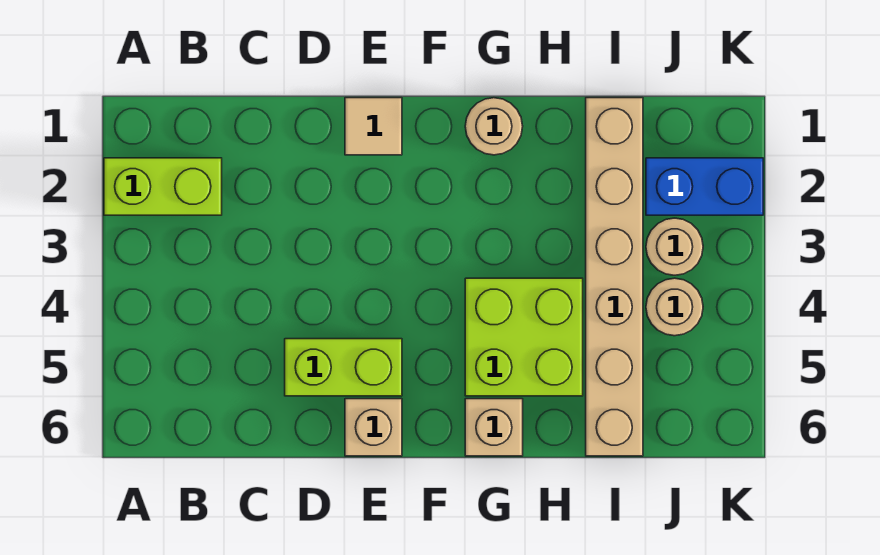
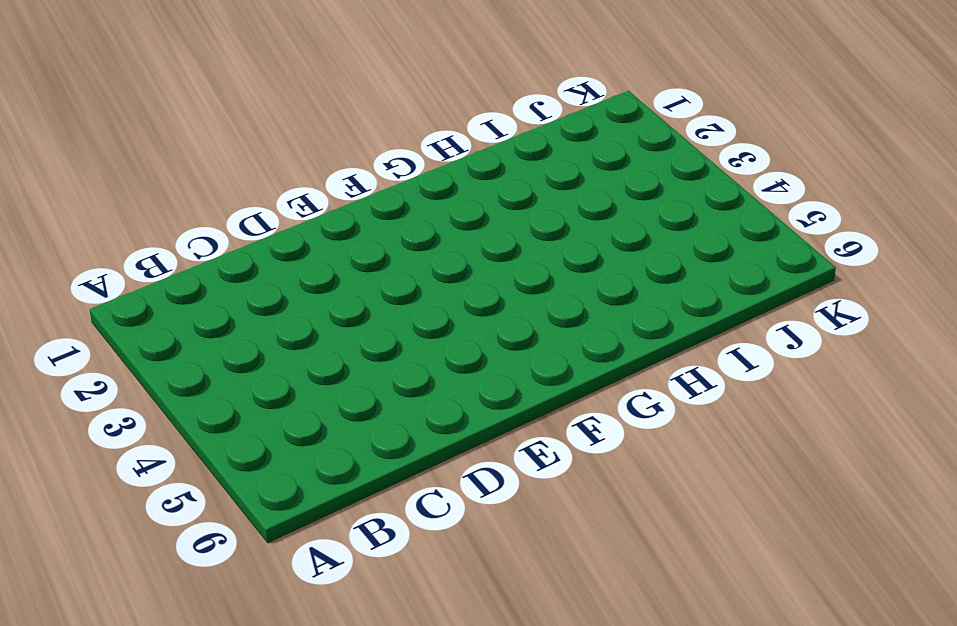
none -> lime brick A2:B2 level 1
none -> lime brick D5:E5 level 1

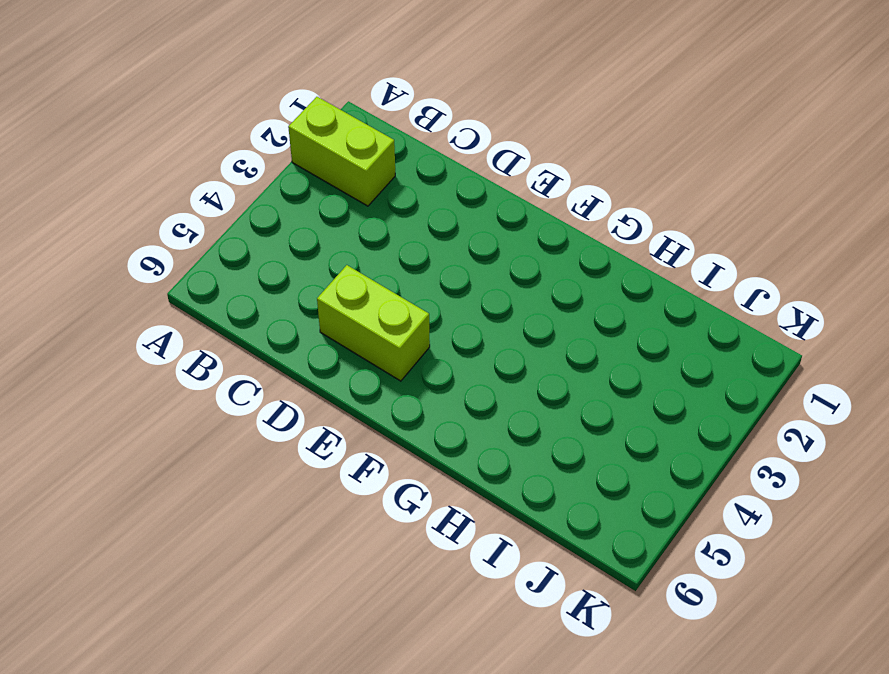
none -> tan tile E1 level 1
none -> tan brick E6 level 1

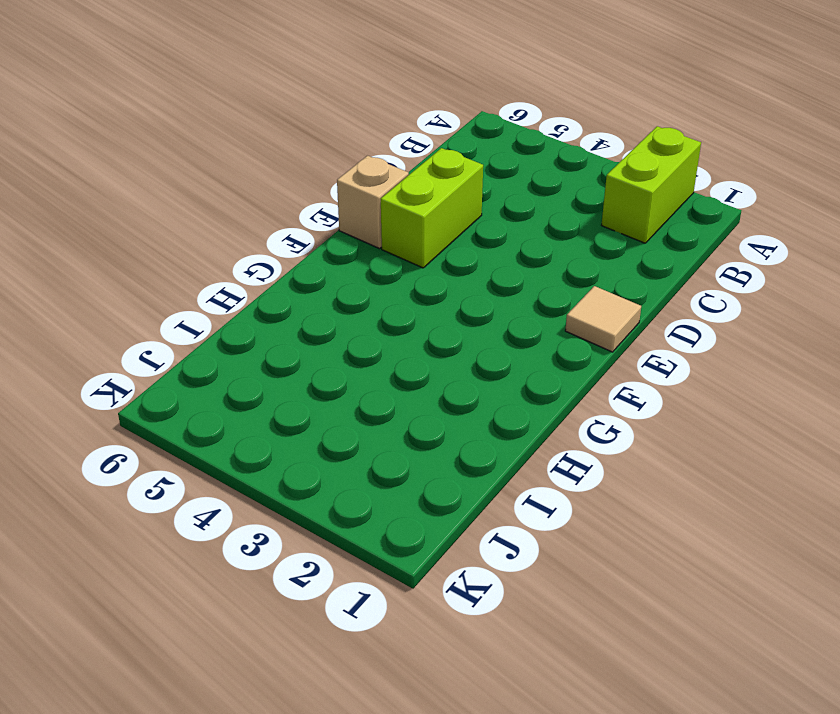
none -> tan round brick G1 level 1
none -> lime brick G4:H5 level 1

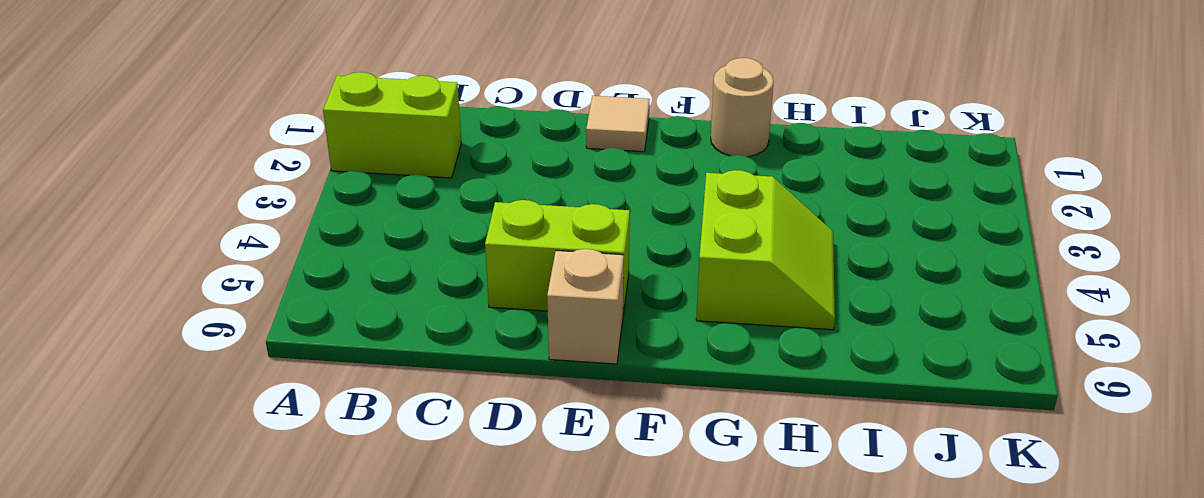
lime slope G4:H5 level 1 top G -> lime brick G4:H5 level 1
none -> tan brick G6 level 1
none -> tan brick I1:I6 level 1

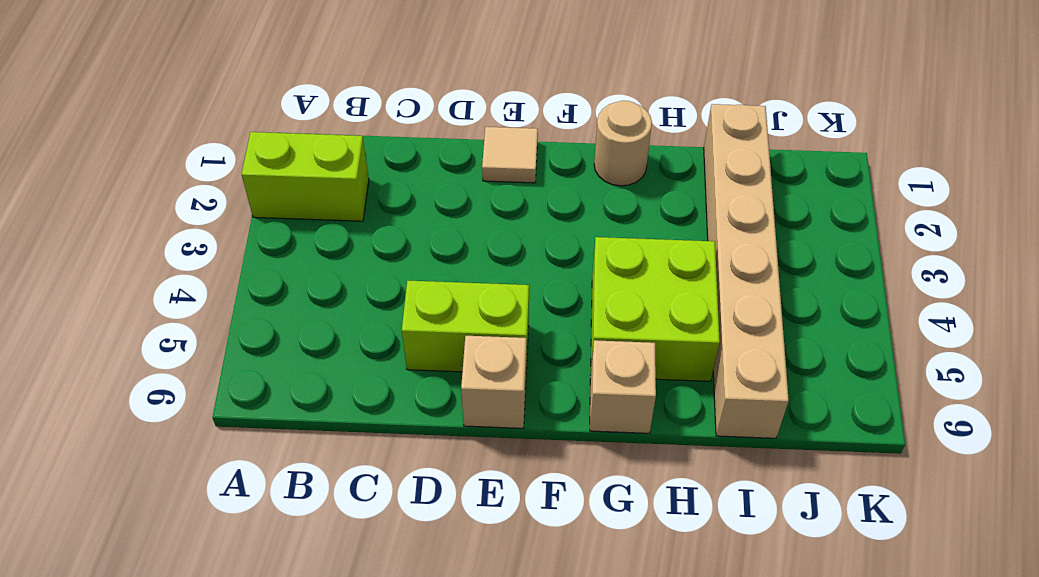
none -> blue brick J2:K2 level 1
none -> tan round brick J3 level 1

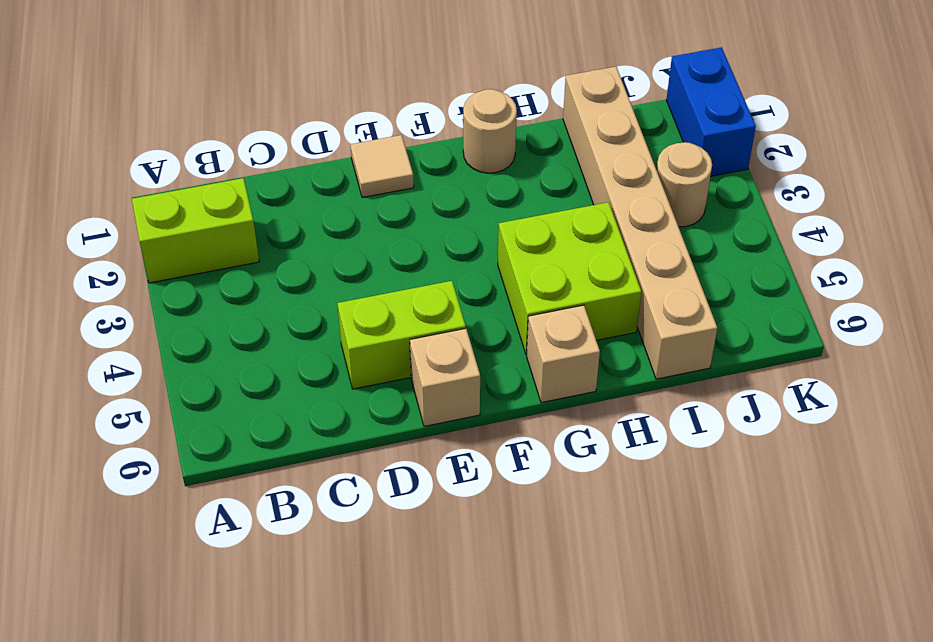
blue brick K1:K2 level 1 -> blue brick J2:K2 level 1
none -> tan round brick J4 level 1

